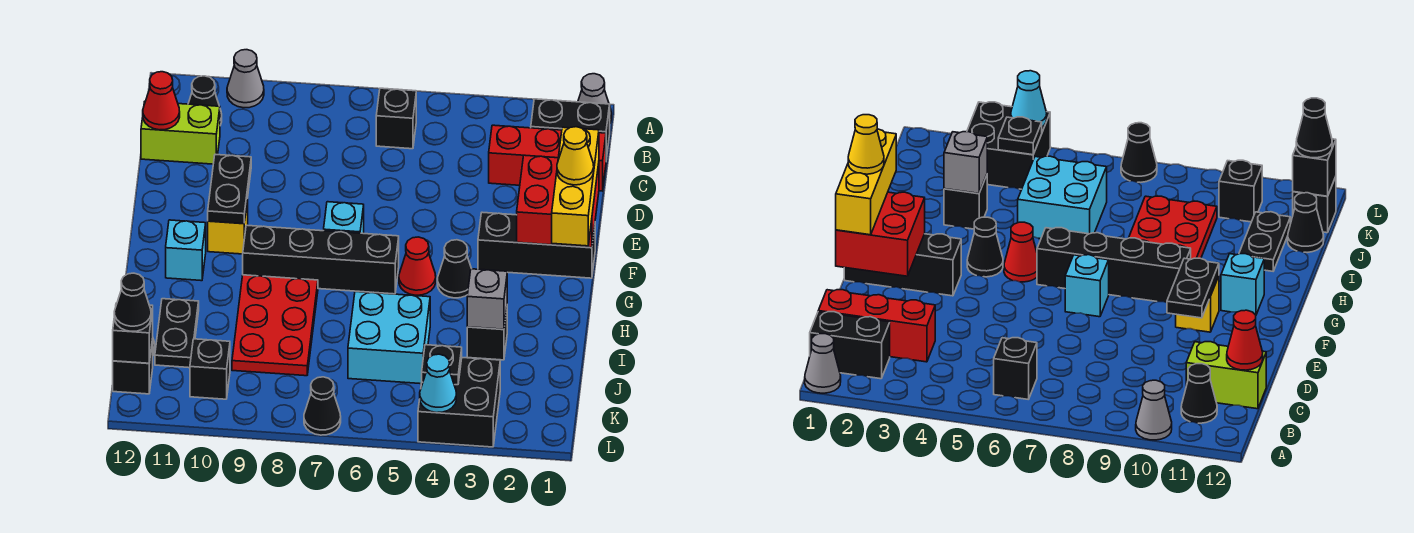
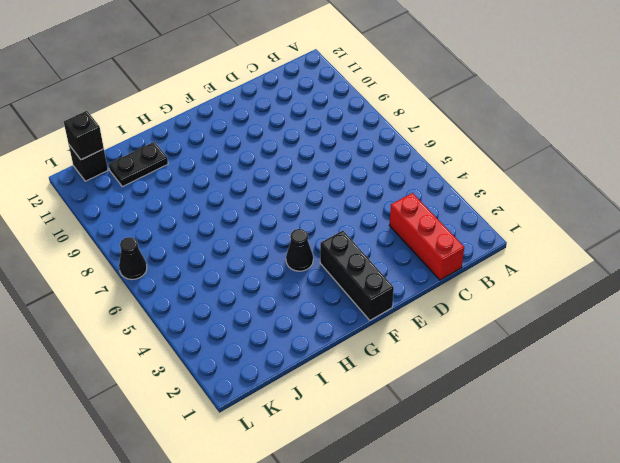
none -> grey cone A1 level 1
none -> grey cone A10 level 1
none -> black brick B1:B2 level 1
none -> black brick B6 level 1

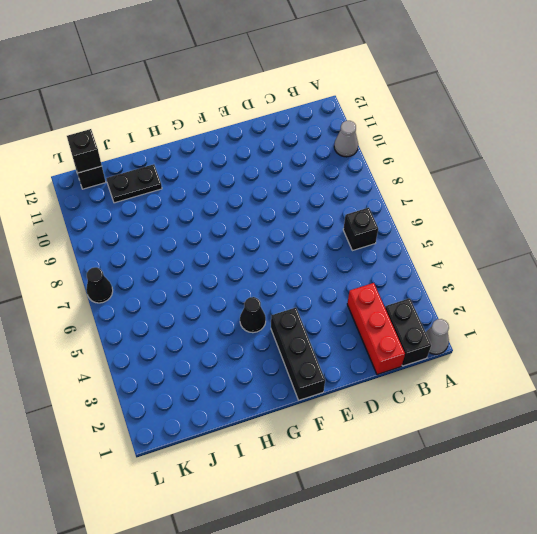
none -> black cone B11 level 1
none -> lime brick C11:C12 level 1
none -> cyan brick F7 level 1
none -> yellow brick F10 level 1

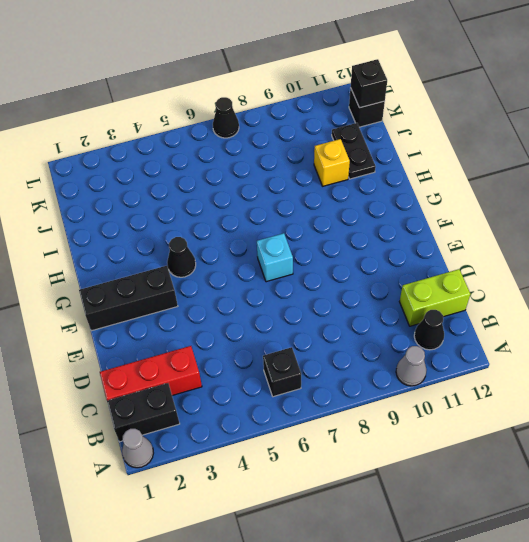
yellow brick I10 level 1 -> yellow brick F10 level 1
none -> red cone G5 level 1
none -> black brick G6:G9 level 1
none -> cyan brick G11 level 1
none -> red plate H8:J9 level 1

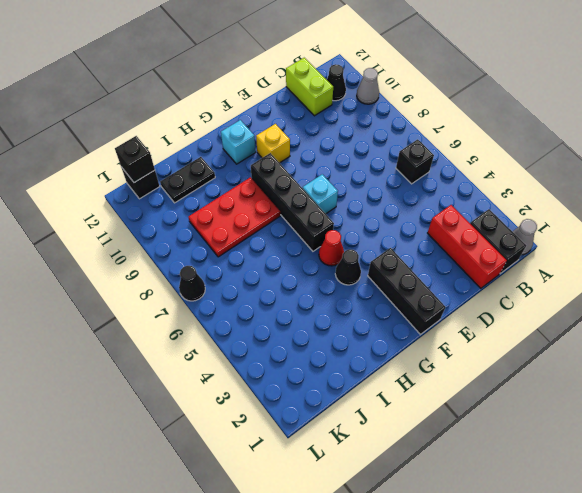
none -> black brick I3 level 1
none -> cyan brick I5:J6 level 1
none -> black cone J12 level 1
none -> black brick K3:L4 level 1

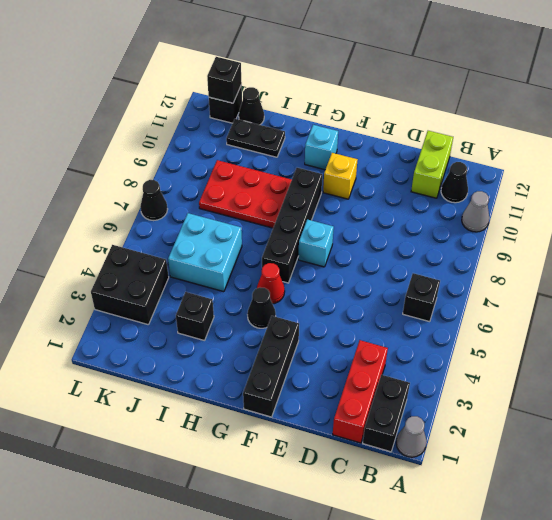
none -> black brick K10 level 1
none -> red cone C12 level 2
none -> red brick E1:F2 level 2
none -> black plate E10:F10 level 2

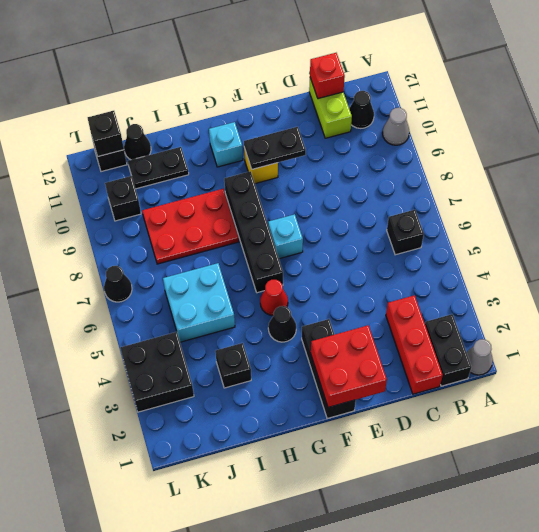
red brick C12 level 2 -> red cone C12 level 2
none -> grey brick I3 level 2
none -> black plate K4 level 2
none -> cyan cone L4 level 2
none -> yellow brick E1:G1 level 3

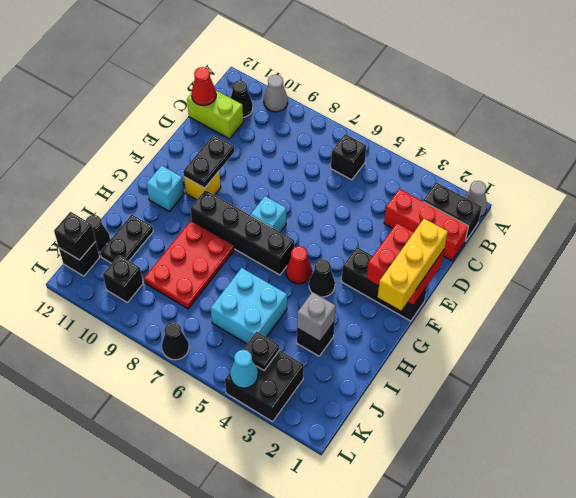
none -> black cone K12 level 3
none -> yellow cone F1 level 4

